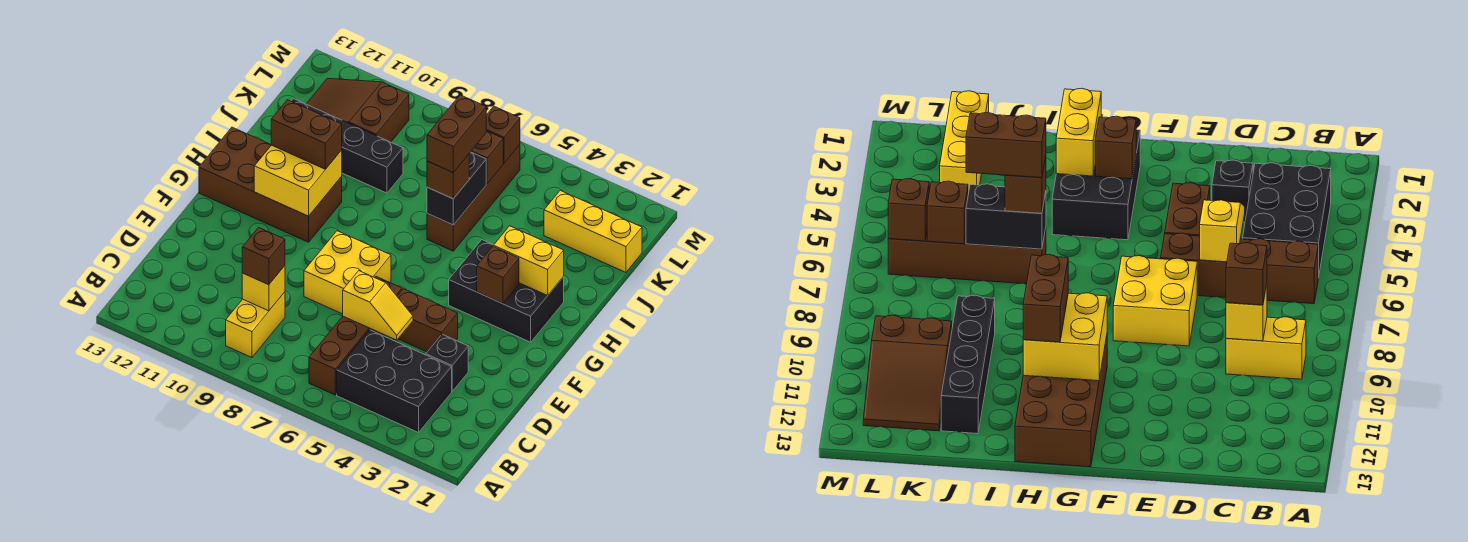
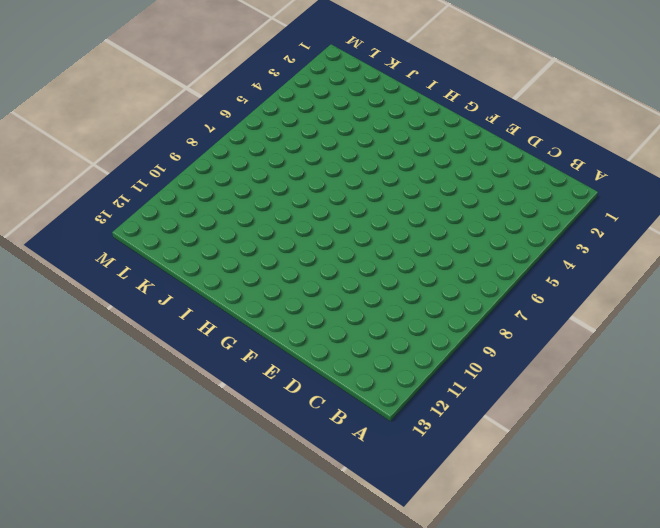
none -> black brick B3:C5 level 1
none -> brown brick B6:E6 level 1
none -> yellow brick B9:C9 level 1

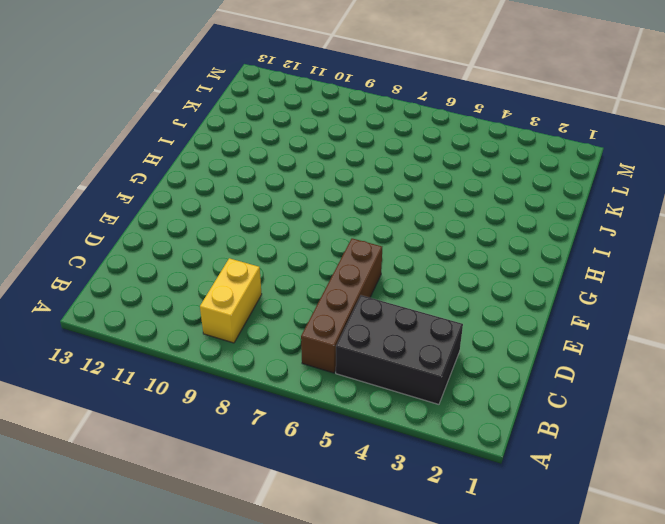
none -> black brick D3 level 1
none -> brown brick E4:E5 level 1
none -> yellow brick E7:F8 level 1

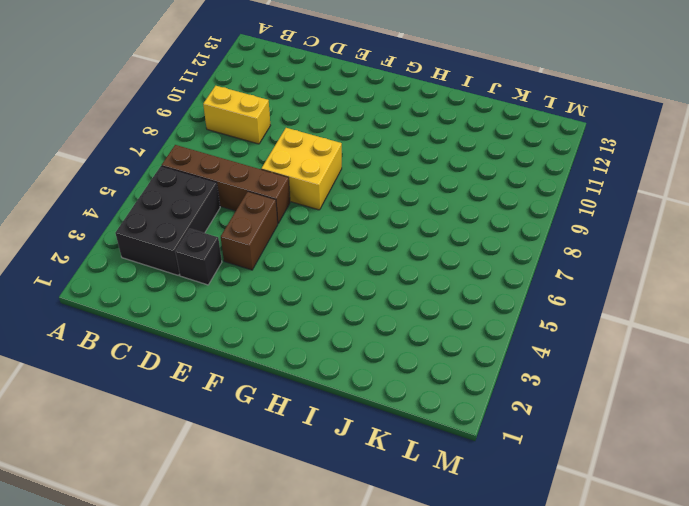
none -> black brick G2:H4 level 1
none -> brown brick G10:H13 level 1
none -> brown brick I6:L6 level 1

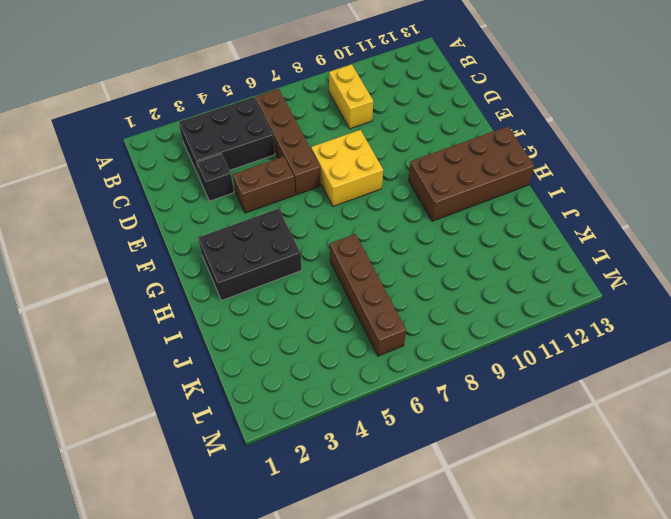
none -> black brick J9:J12 level 1
none -> yellow brick K1:K3 level 1
none -> brown slope K10:L12 level 1 top 10

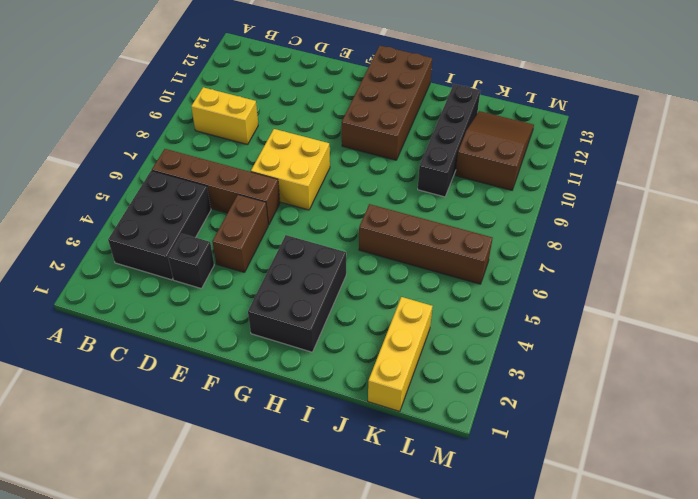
none -> yellow brick C9 level 2
none -> yellow slope D5:D6 level 2 top 6
none -> brown brick G3 level 2

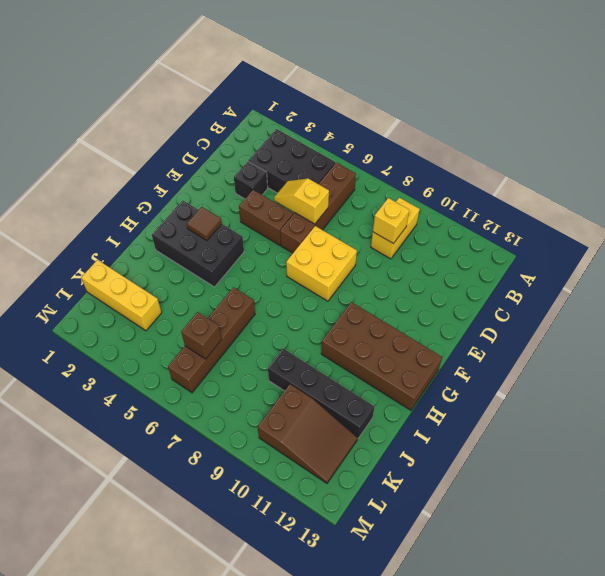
brown tile G3 level 2 -> brown brick G3 level 2
none -> yellow brick G10:H11 level 2
none -> yellow brick H2:H3 level 2
none -> black brick I6:J6 level 2

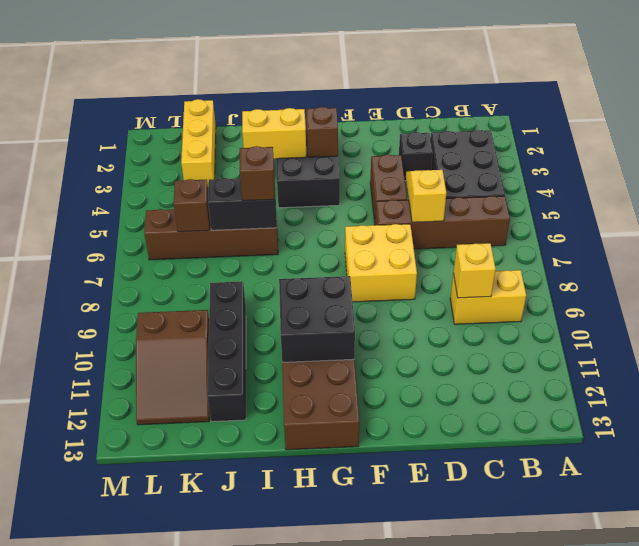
black brick G10:H11 level 2 -> yellow brick G10:H11 level 2
yellow brick H3:I3 level 2 -> yellow brick H2:H3 level 2
none -> brown brick L6 level 2
none -> brown brick C9 level 3
none -> brown brick H10:H11 level 3

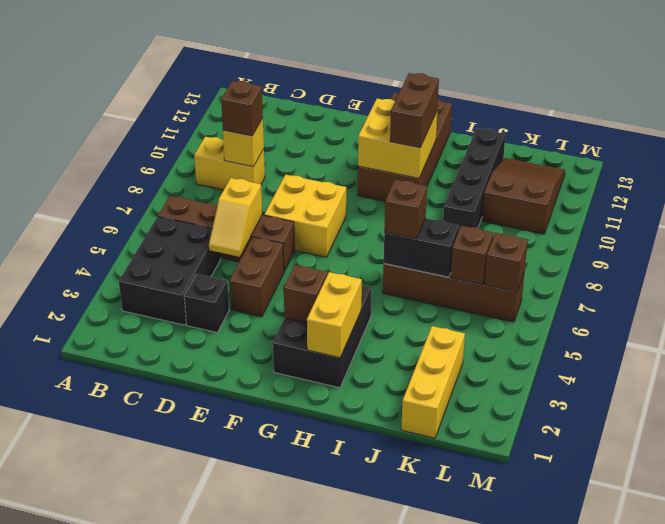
none -> brown brick I6:J6 level 4

